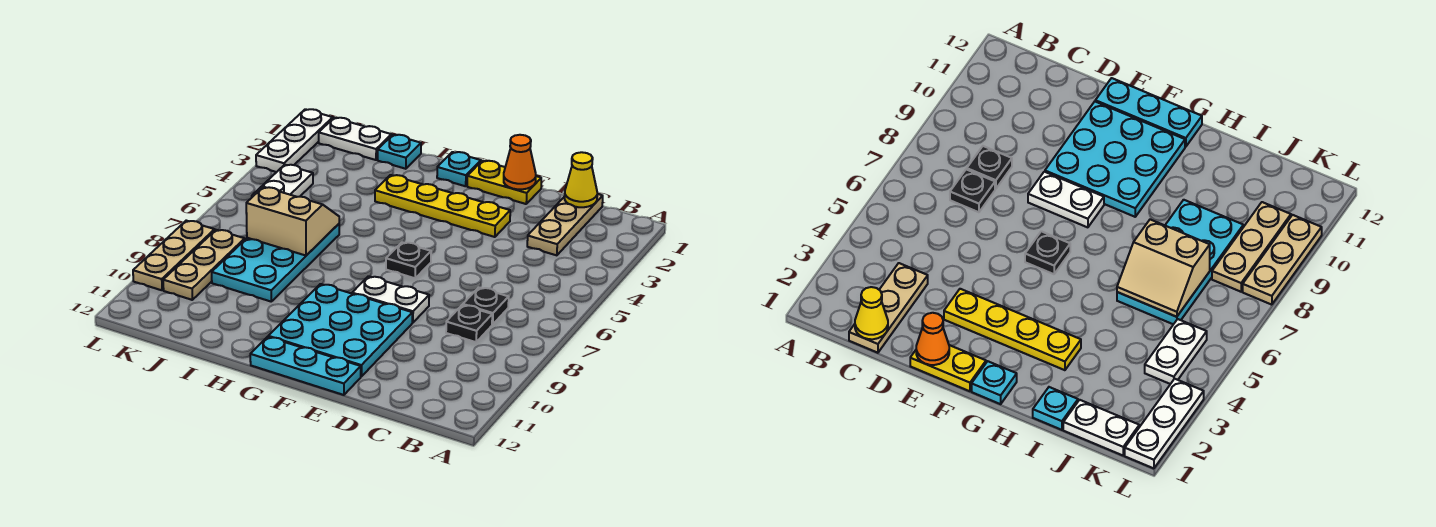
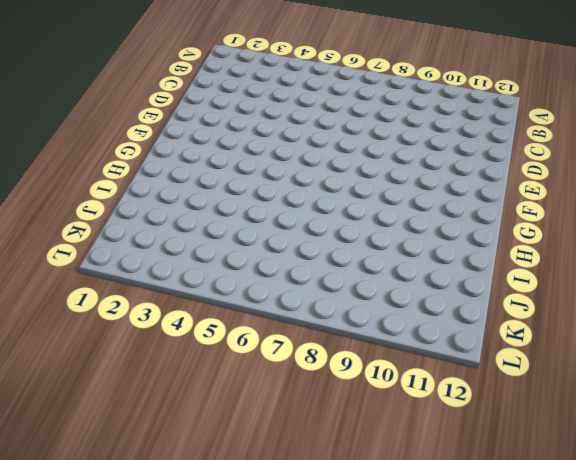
none -> tan plate C1:C3 level 1
none -> black plate C7 level 1
none -> black plate C8 level 1

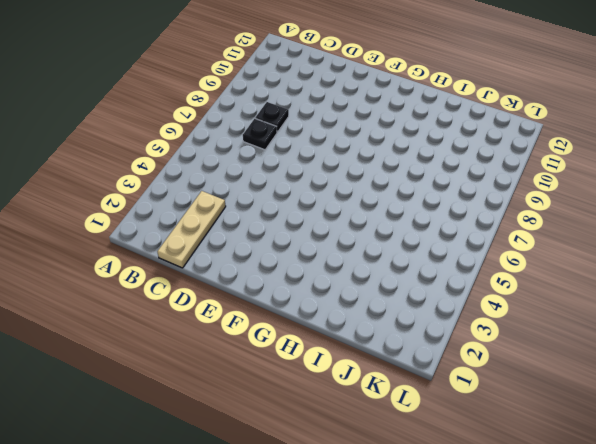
none -> yellow plate E1:F1 level 1
none -> yellow plate E3:H3 level 1
none -> white plate E8:F8 level 1

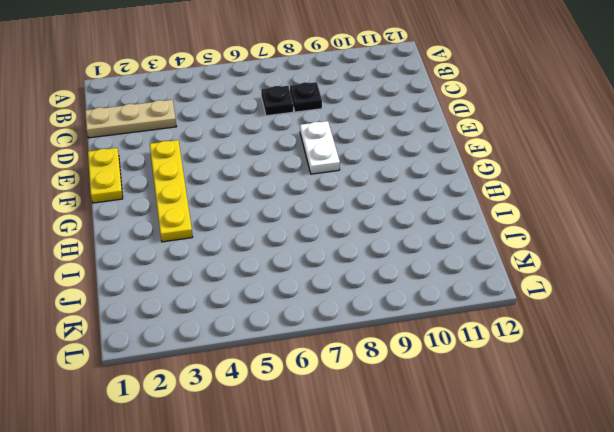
none -> cyan plate E9:G11 level 1
none -> cyan plate E12:G12 level 1
none -> black plate F6 level 1

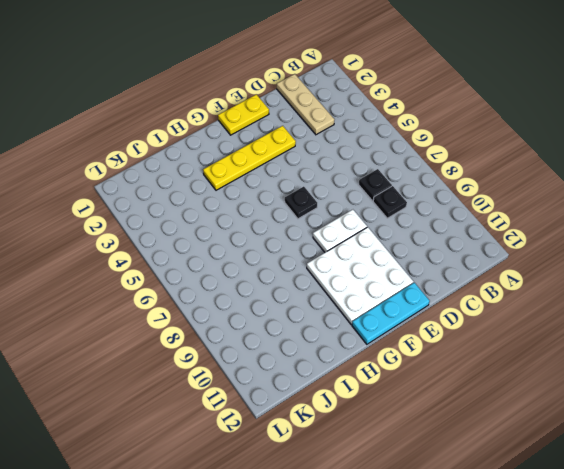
white plate E9:G11 level 1 -> cyan plate E9:G11 level 1
none -> cyan plate G1 level 1
none -> cyan plate I1 level 1
none -> cyan plate I6:J9 level 1

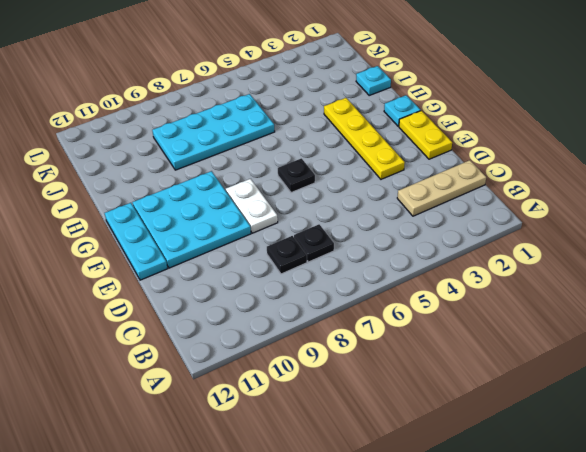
none -> white plate J1:K1 level 1
none -> white plate K4:K5 level 1
none -> tan plate K8:K10 level 1

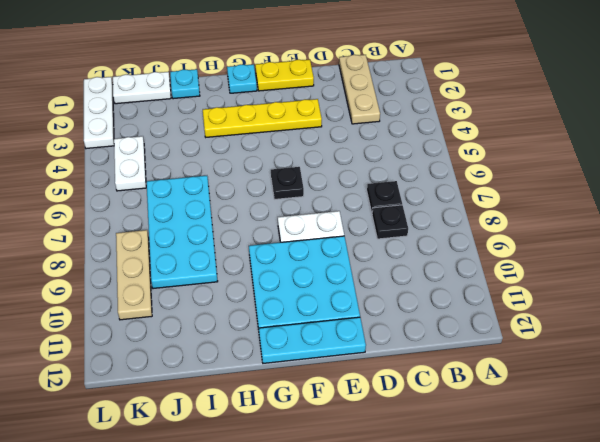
none -> tan plate L8:L10 level 1
none -> yellow cone C1 level 2
none -> orange cone E1 level 2

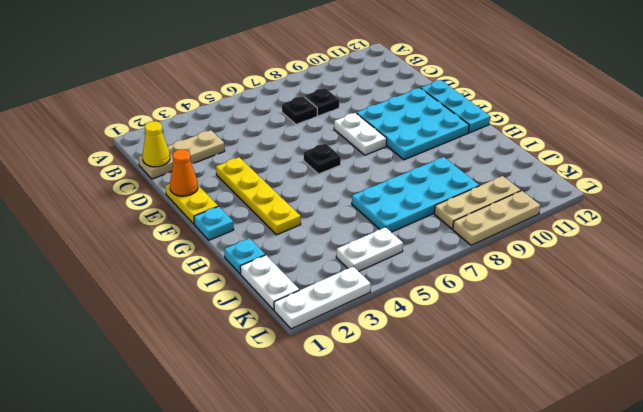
none -> tan slope I6:J7 level 2 top 7

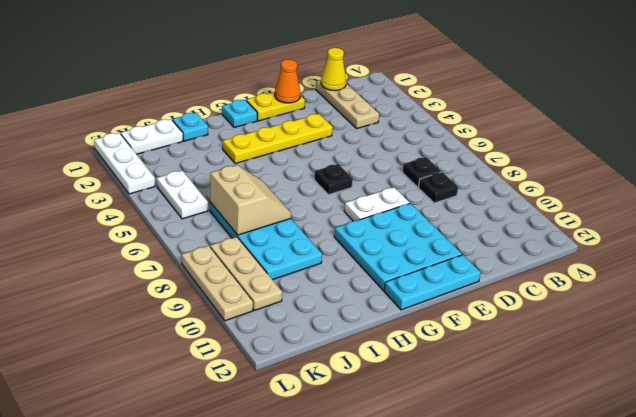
tan slope I6:J7 level 2 top J -> tan slope I6:J7 level 2 top 7

